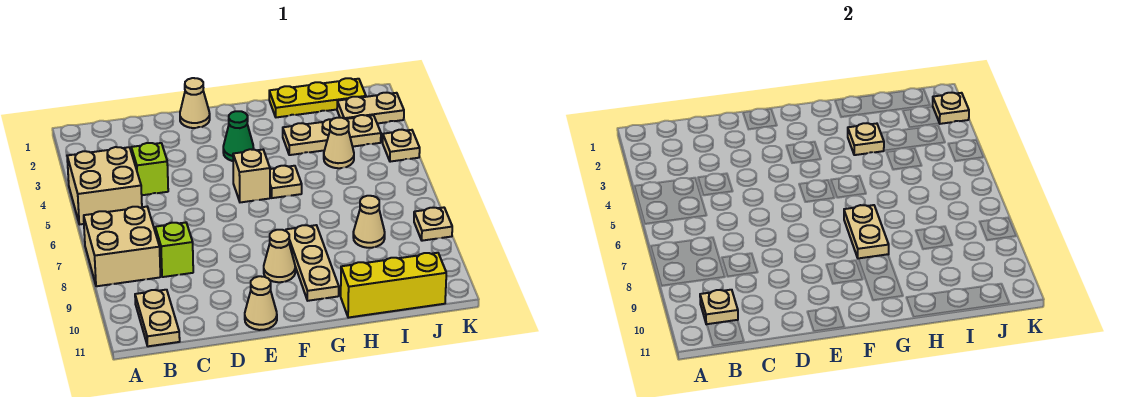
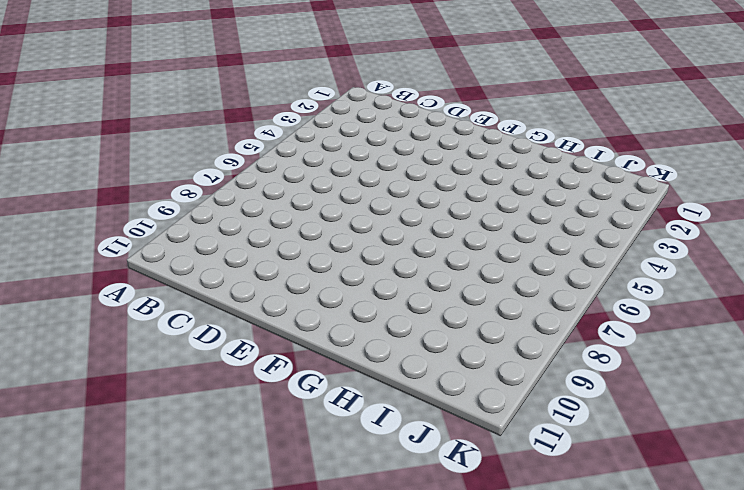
none -> tan brick A4:B5 level 1
none -> tan brick A7:B8 level 1
none -> tan plate B10:B11 level 1

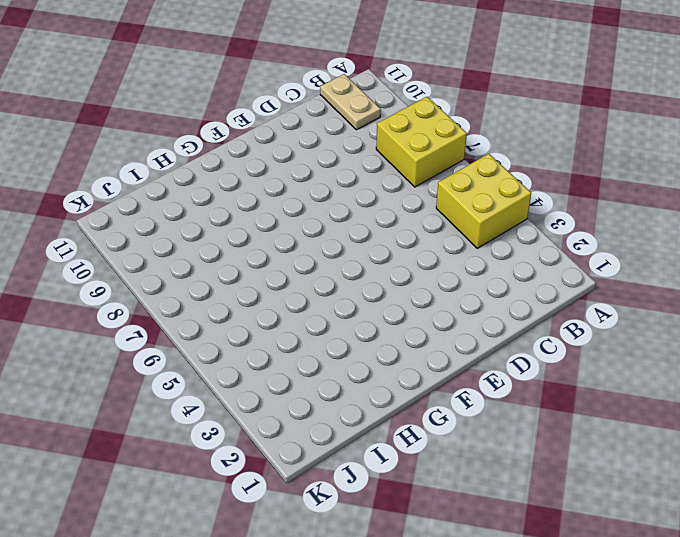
yellow brick A4:B5 level 1 -> tan brick A4:B5 level 1
yellow brick A7:B8 level 1 -> tan brick A7:B8 level 1
none -> lime brick C4 level 1
none -> lime brick C8 level 1
none -> tan cone E1 level 1

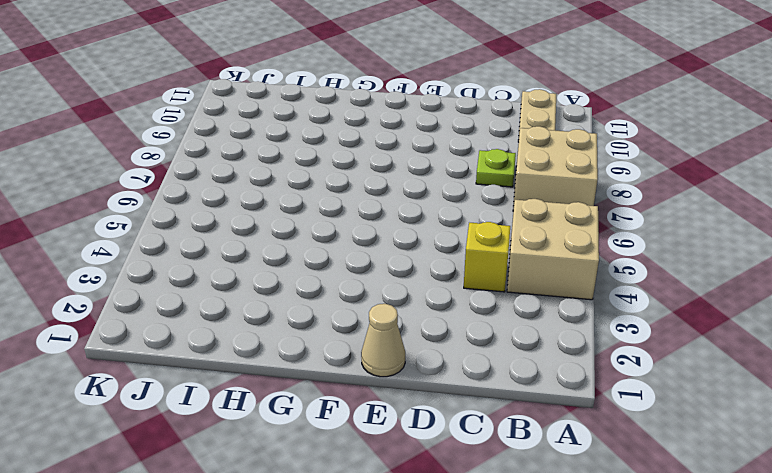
yellow brick C4 level 1 -> lime brick C4 level 1
lime plate C8 level 1 -> lime brick C8 level 1
none -> tan cone E11 level 1
none -> green cone F3 level 1
none -> tan brick F5 level 1

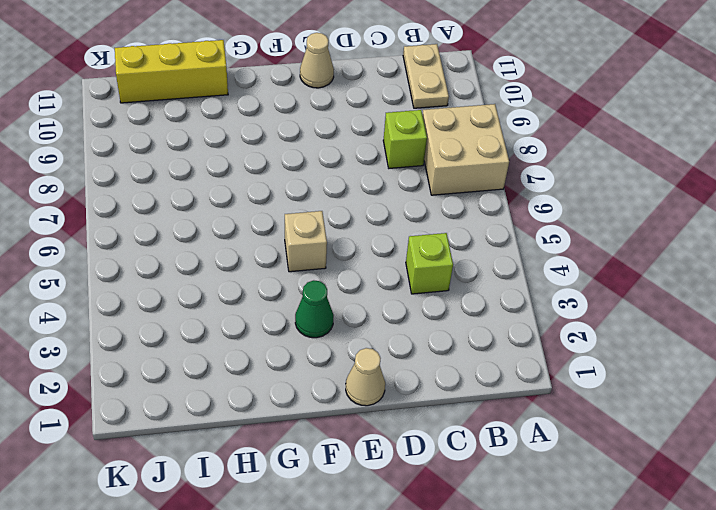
none -> tan brick A4:B5 level 1
none -> tan cone F9 level 1
none -> tan plate G5 level 1

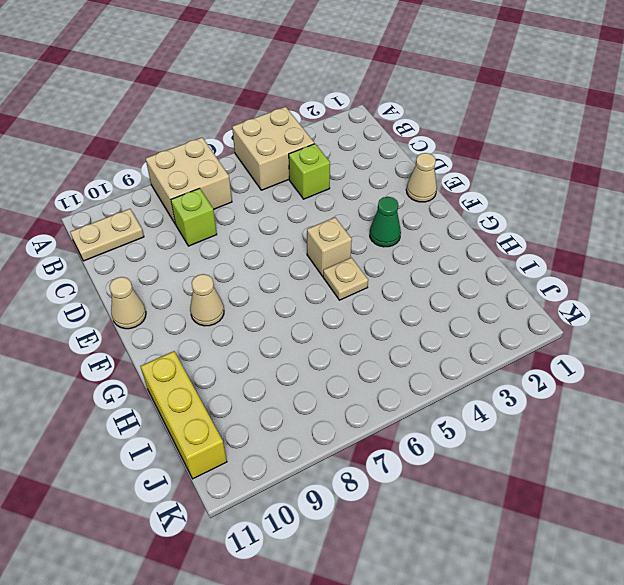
none -> tan plate G8:G10 level 1
none -> yellow plate H1:J1 level 1
none -> tan plate H3:J3 level 1

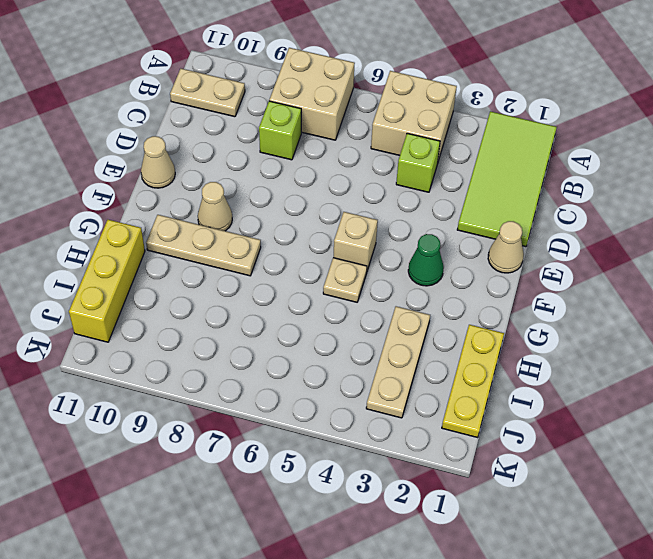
lime tile A1:D2 level 1 -> none
none -> tan cone I4 level 1
none -> tan cone I8 level 1
none -> tan plate J2:K2 level 1

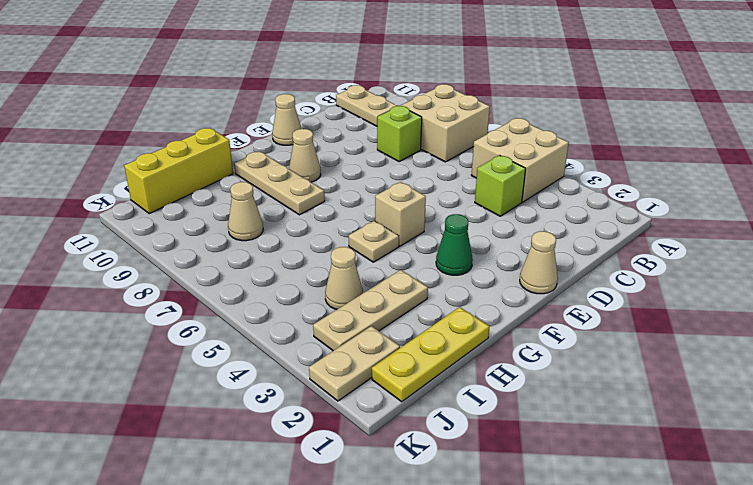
none -> tan plate K4 level 1
none -> tan plate K8 level 1
none -> tan plate B10 level 2

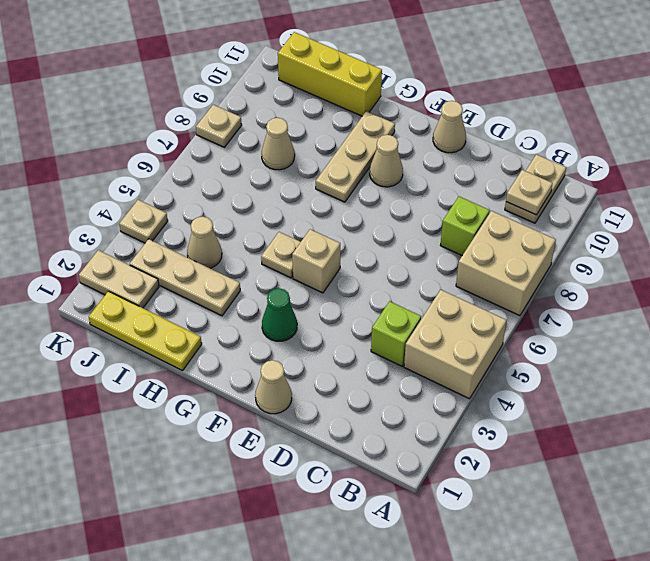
none -> tan plate G7:G8 level 2
none -> tan plate H3 level 2
none -> tan plate K2 level 2

